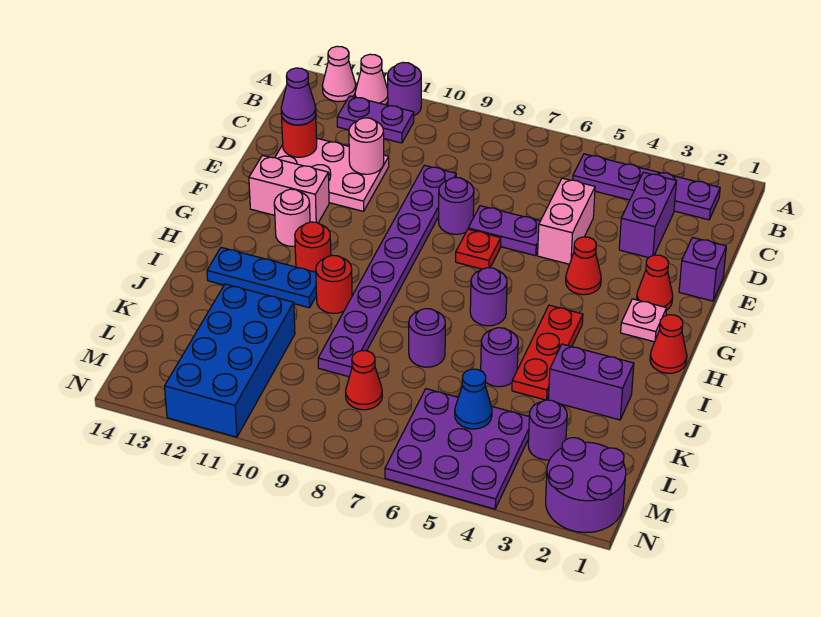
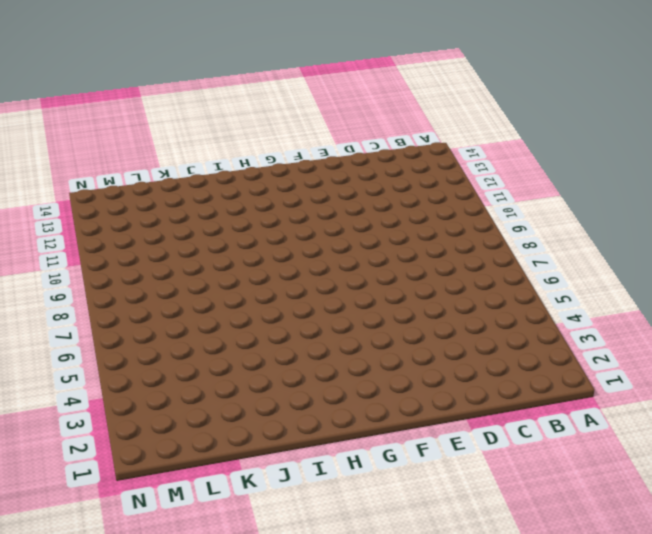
none -> purple round brick A11 level 1
none -> pink cone A12 level 1
none -> pink cone A13 level 1
none -> purple plate B2:B5 level 1

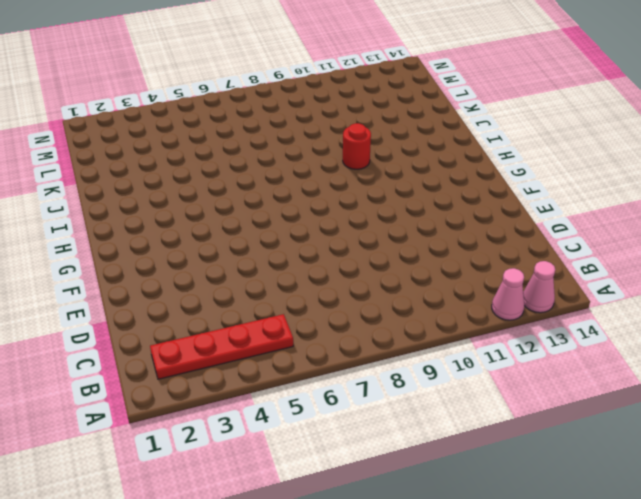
red plate B2:B5 level 1 -> purple plate B2:B5 level 1
none -> purple round brick A11 level 1
none -> purple plate B11:B12 level 1
none -> purple brick C3:D3 level 1
none -> pink brick D5:E5 level 1

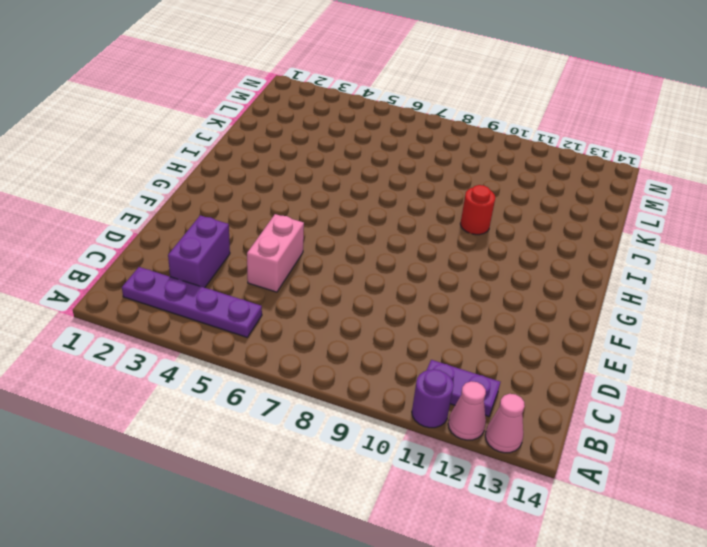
none -> purple plate D9:K9 level 1
none -> pink plate D11:E13 level 1
none -> purple brick E1 level 1
none -> purple plate E6:E7 level 1

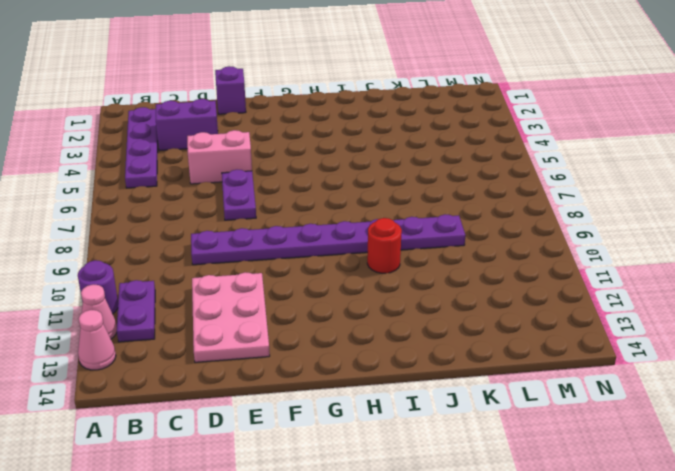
none -> purple round brick E8 level 1
none -> red cone F2 level 1
none -> red cone F4 level 1
none -> red plate F7 level 1

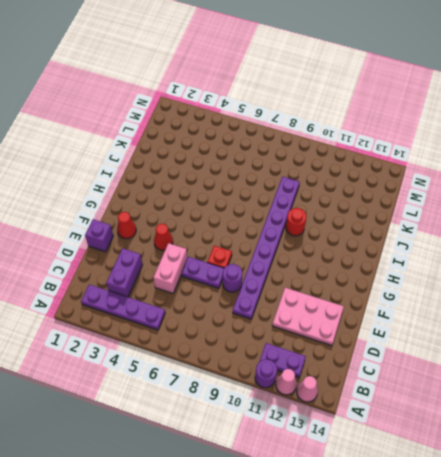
none -> pink brick F12:F13 level 1
none -> pink plate G2 level 1
none -> pink round brick G12 level 1
none -> red cone H1 level 1

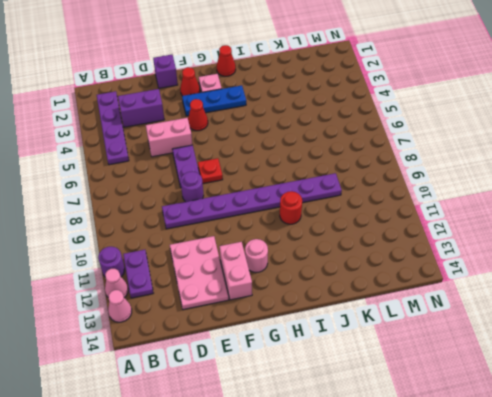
blue plate F3:H3 level 1 -> blue plate I11:I13 level 1
none -> red plate H4:J4 level 1
none -> purple round brick H6 level 1
none -> red round brick H11 level 1
none -> purple brick J2:J3 level 1

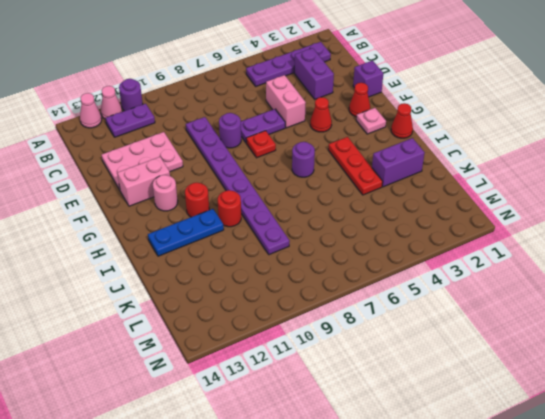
none -> purple round brick J5 level 1
none -> purple round brick J7 level 1
none -> blue brick K11:N12 level 1
none -> purple round brick L3 level 1

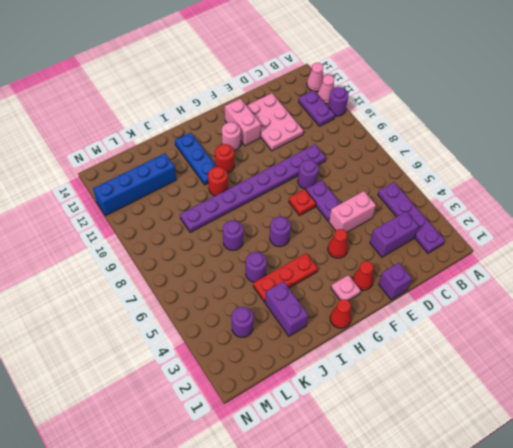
blue brick K12:N12 level 1 -> blue brick K11:N12 level 1
none -> purple plate L4:N6 level 1
none -> red cone L8 level 1
none -> purple round brick M1:N2 level 1
none -> pink round brick D11 level 2

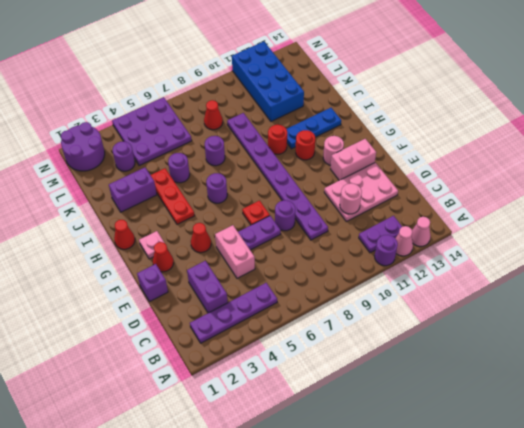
none -> red round brick D13 level 2
none -> blue cone L5 level 2
none -> purple cone D13 level 3

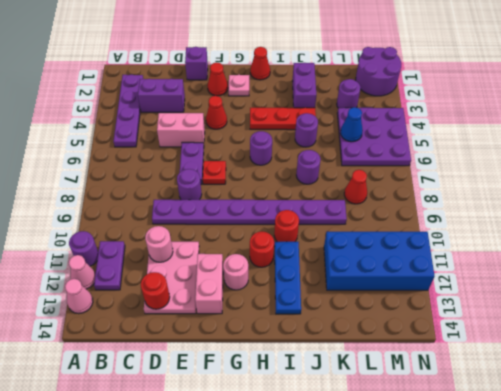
none -> purple cone D13 level 3

